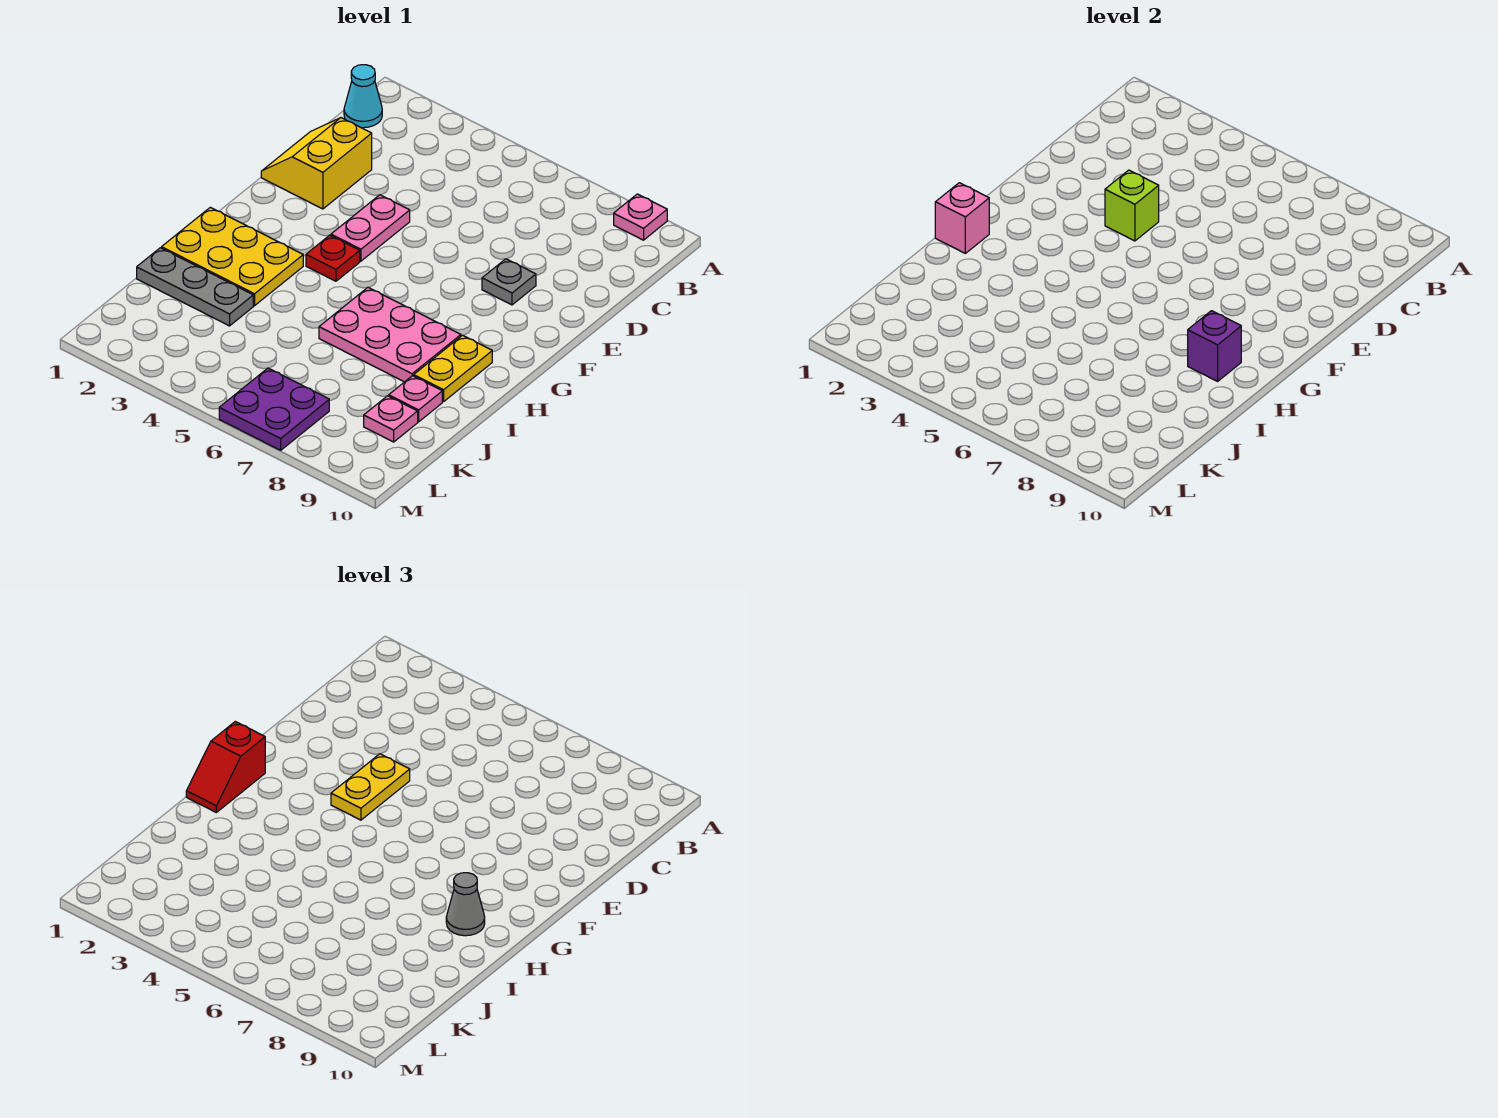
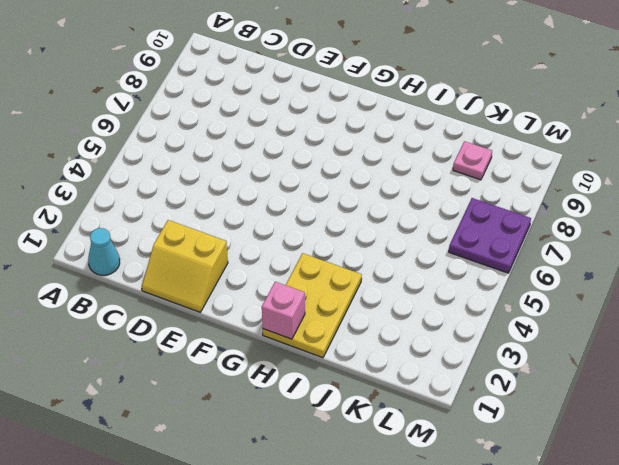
none -> pink plate A9 level 1
none -> pink plate E4:F4 level 1
none -> grey plate E8 level 1

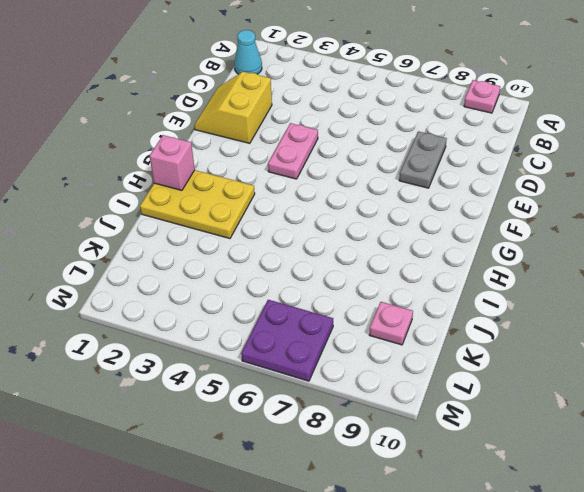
grey plate D8:E8 level 1 -> grey plate E8 level 1
none -> red plate G4 level 1
none -> pink plate H6:I8 level 1
none -> yellow plate H9:I9 level 1

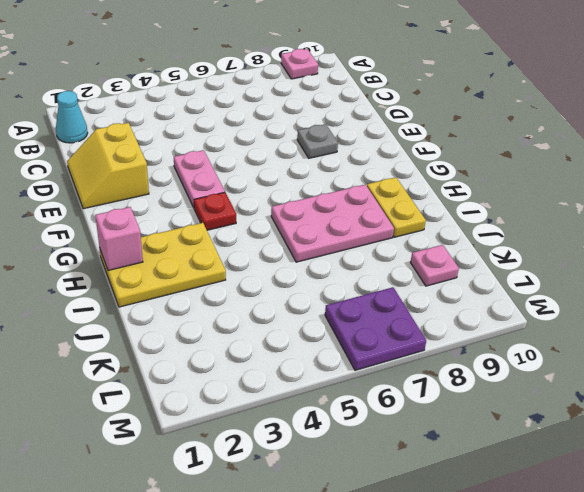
none -> grey plate J1:J3 level 1
none -> pink plate J9 level 1
none -> lime brick E4 level 2

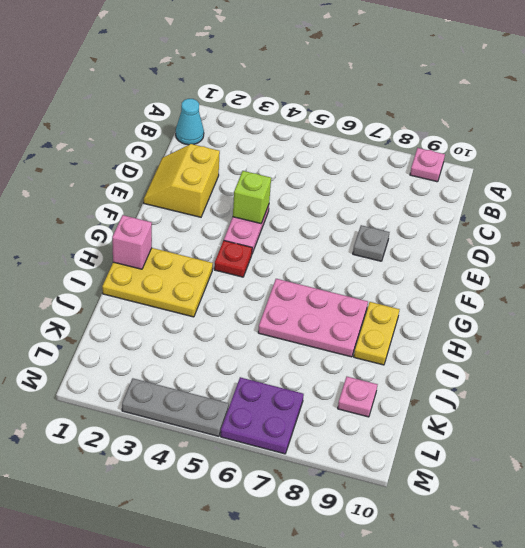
grey plate M3:M5 level 1 -> grey plate J1:J3 level 1
none -> pink plate J9 level 1
none -> purple brick H9 level 2
none -> yellow plate E4:F4 level 3

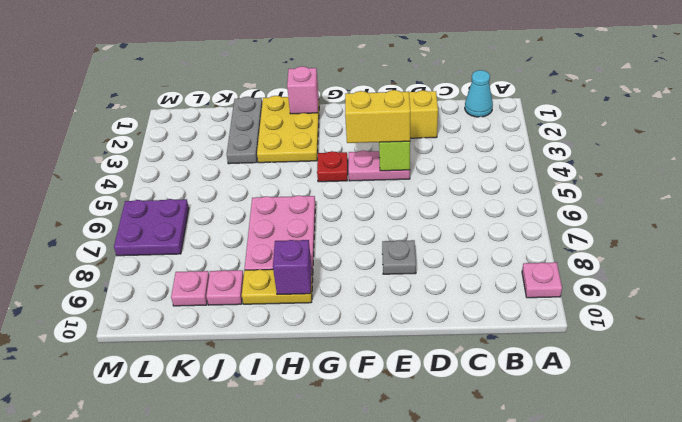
yellow brick E4:F4 level 3 -> yellow plate E4:F4 level 3
none -> red slope G1:H1 level 3 top G
none -> grey cone H9 level 3

